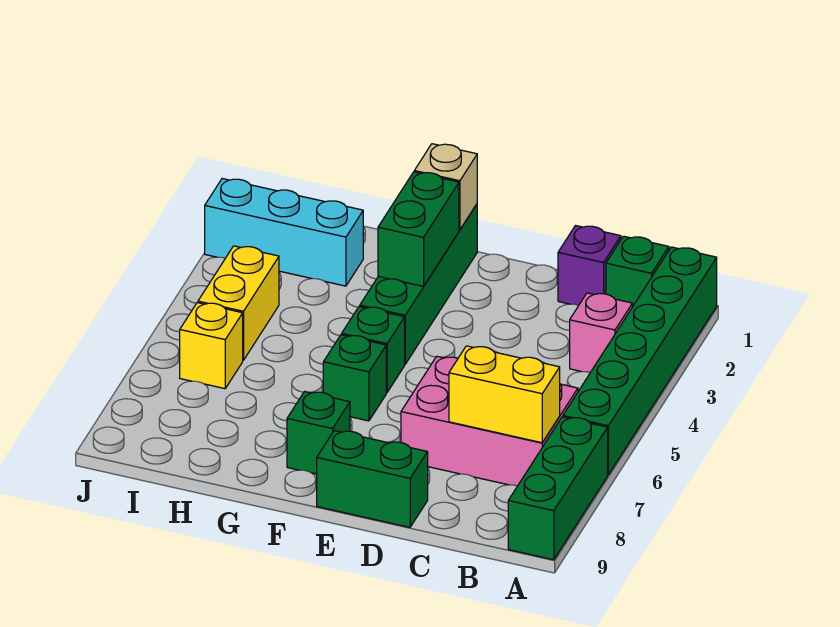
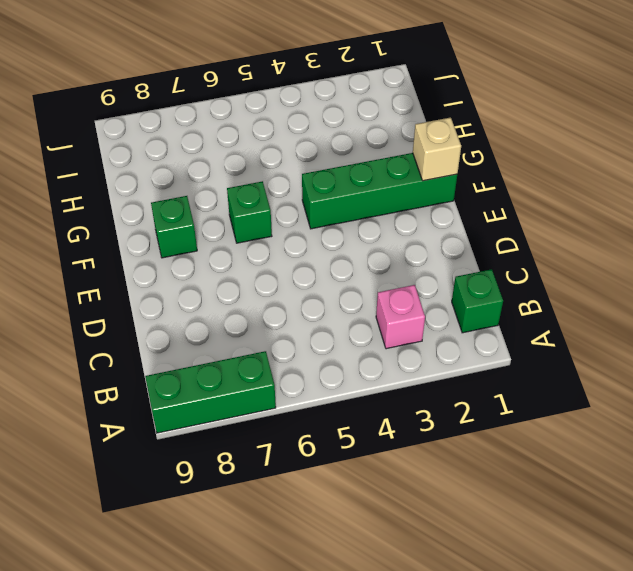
none -> green brick A1:A6 level 1
none -> pink brick B6:D7 level 1
none -> purple brick C1 level 1

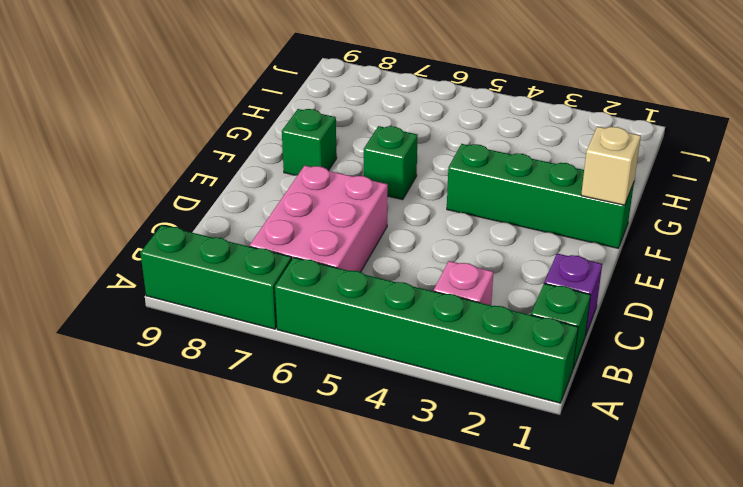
none -> green brick D9:E9 level 1
none -> green brick F5 level 1
none -> cyan brick H2:J2 level 1

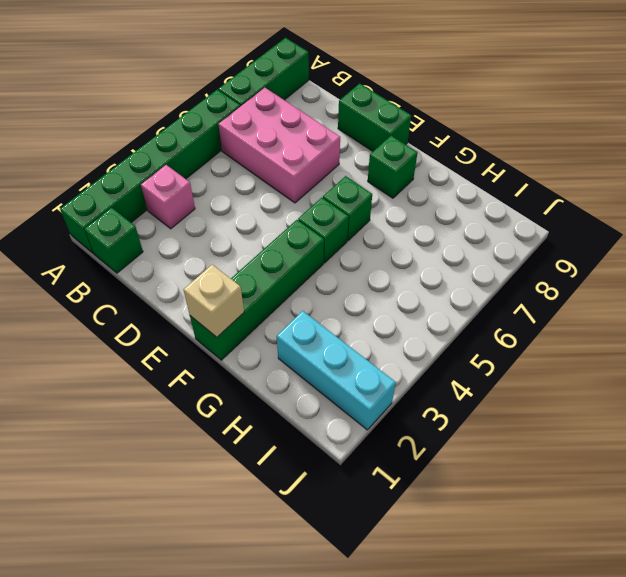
none -> purple brick C1 level 1
none -> yellow brick I4:I5 level 1
none -> yellow brick I6 level 1

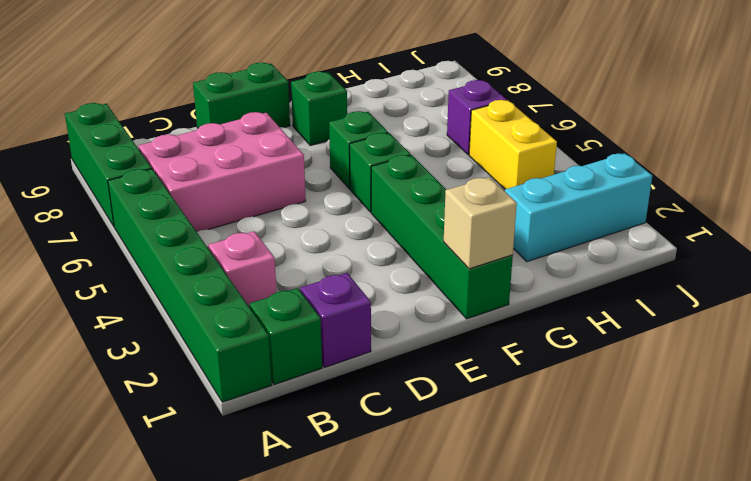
purple brick I6 level 1 -> yellow brick I6 level 1
none -> yellow brick B7:C7 level 2
none -> green brick F2:F3 level 2

